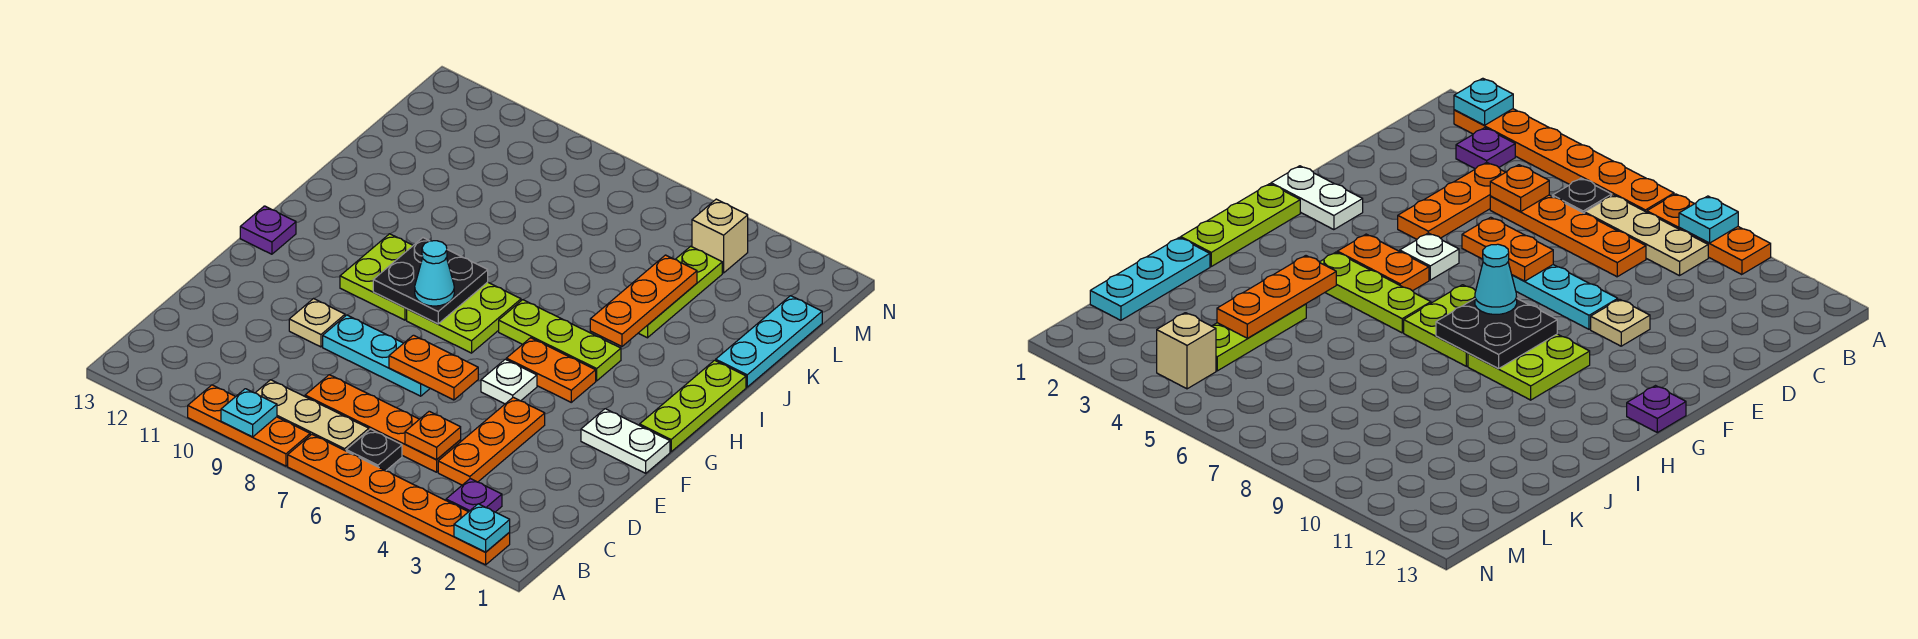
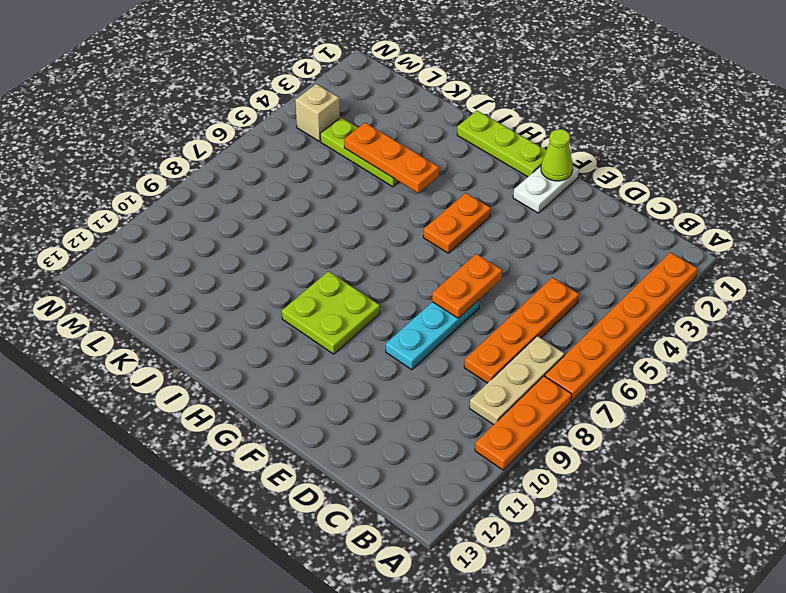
lime cone F1 level 2 -> none
none -> purple plate B3 level 1
none -> black plate B6 level 1
none -> orange plate C4:E4 level 1

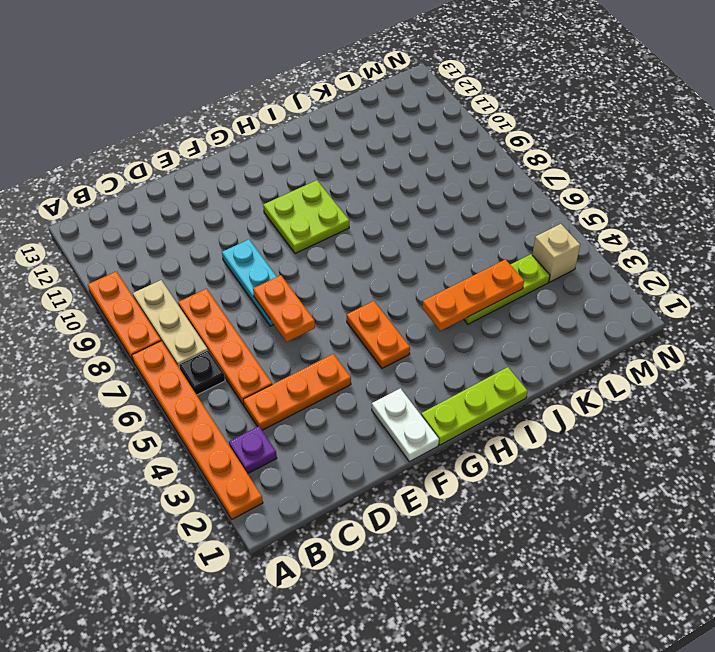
none -> tan plate E10 level 1
none -> white plate F5 level 1
none -> lime plate G7:H8 level 1

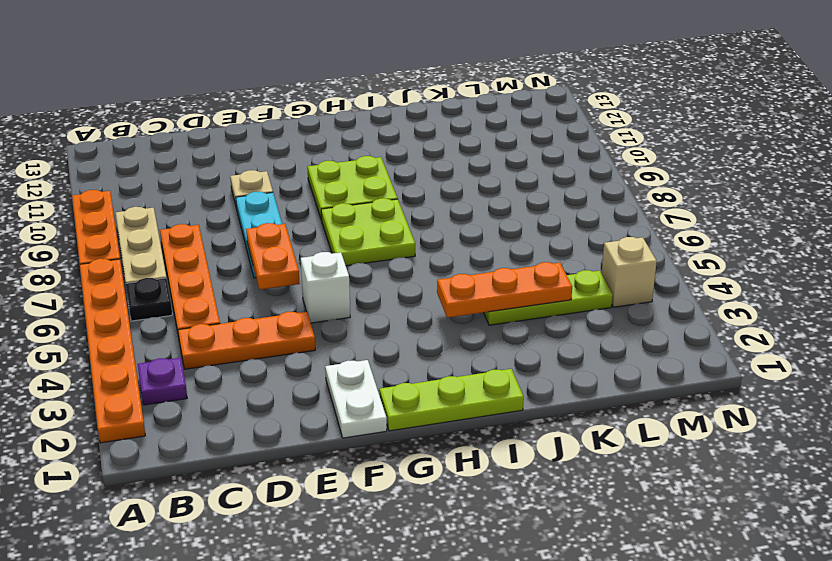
white brick F5 level 1 -> white plate F5 level 1
none -> orange plate G4:G5 level 1
none -> purple plate G13 level 1
none -> lime plate H4:H6 level 1

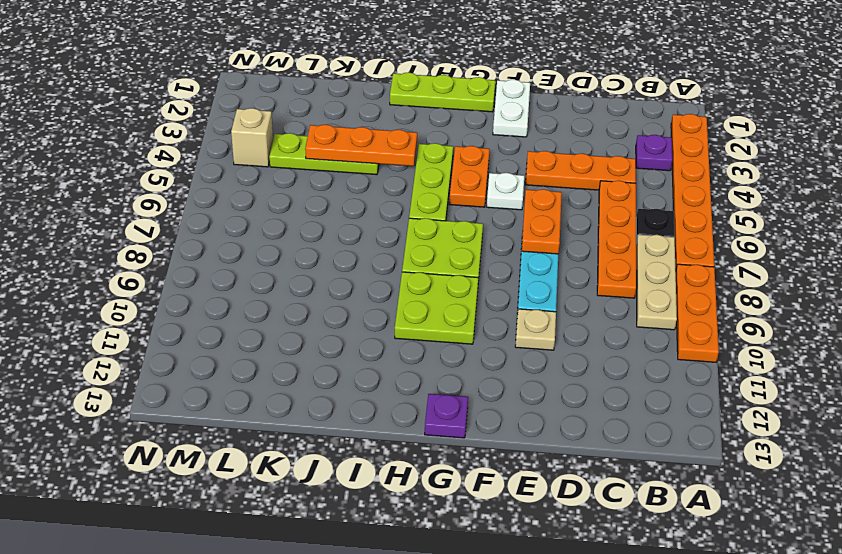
none -> cyan plate J1:L1 level 1
none -> cyan plate A2 level 2
none -> cyan plate A9 level 2

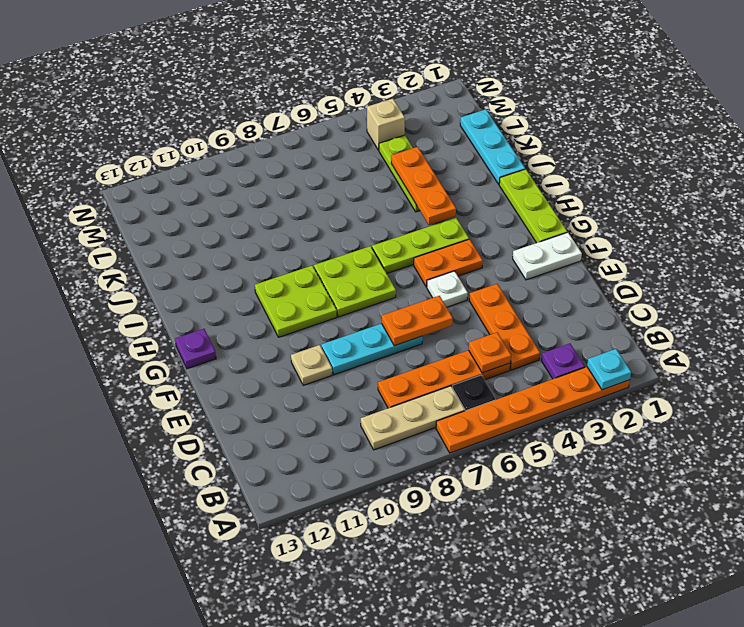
none -> orange plate A8:A10 level 1
none -> cyan plate A9 level 2
none -> black plate G8:H9 level 2

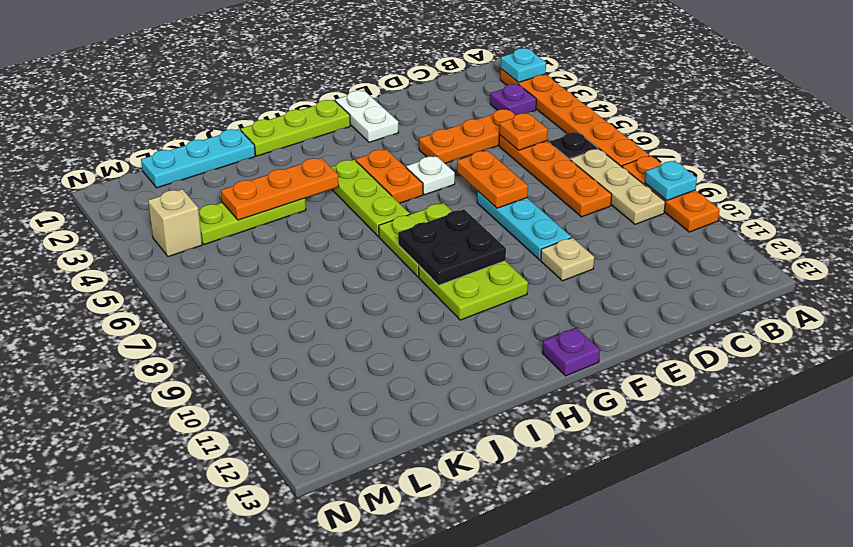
none -> cyan cone G8 level 3

